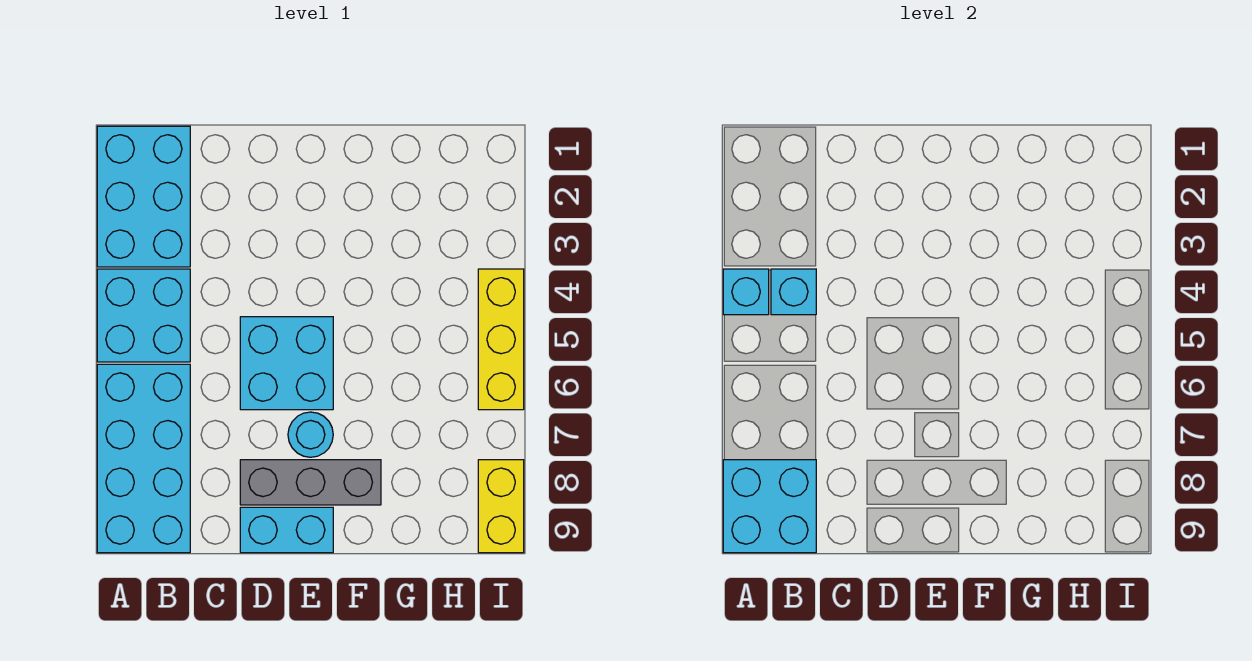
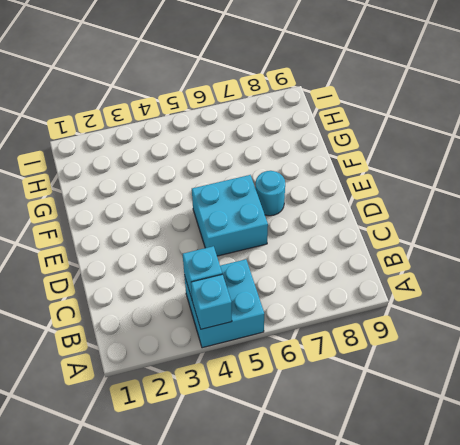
none -> cyan brick A1:B3 level 1
none -> cyan brick A6:B9 level 1
none -> grey brick D8:F8 level 1

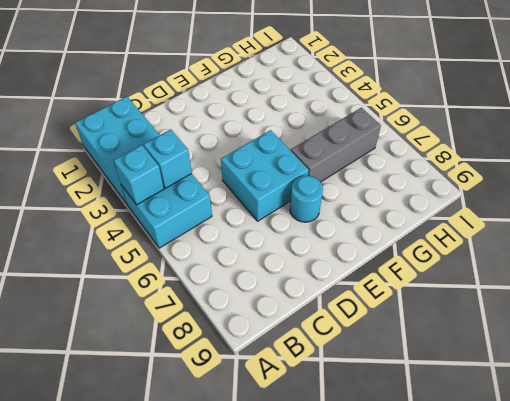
grey brick F6:H6 level 1 -> grey brick D8:F8 level 1
none -> cyan brick A6:B9 level 1
none -> cyan brick D9:E9 level 1
none -> yellow brick I4:I6 level 1

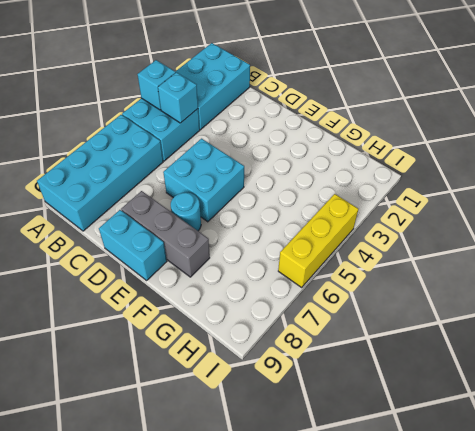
none -> yellow brick I8:I9 level 1
none -> cyan brick A8:B9 level 2

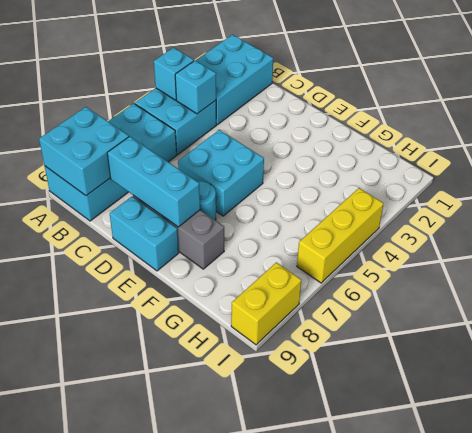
cyan brick C8:E8 level 2 -> none

